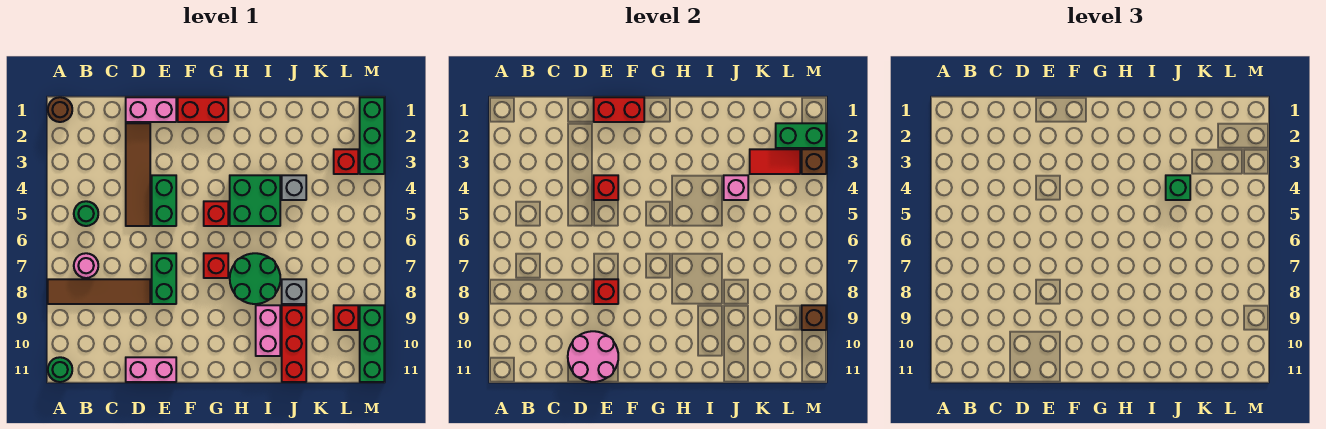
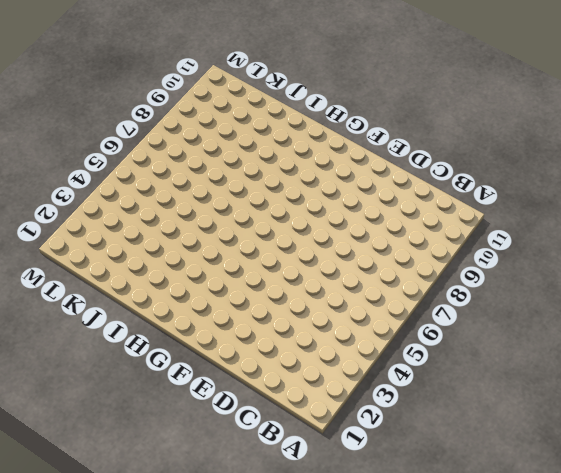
none -> brown round brick A1 level 1
none -> brown tile A8:D8 level 1
none -> green round brick A11 level 1
none -> green round brick B5 level 1

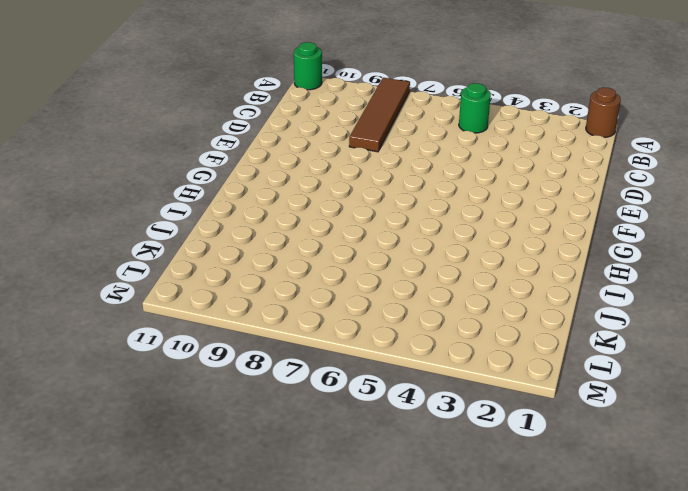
none -> pink round brick B7 level 1
none -> pink brick D1:E1 level 1
none -> brown tile D2:D5 level 1
none -> pink brick D11:E11 level 1

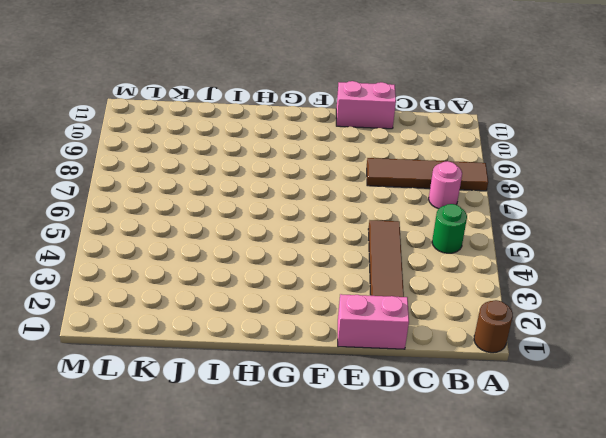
none -> green round brick A11 level 1
none -> green brick E4:E5 level 1
none -> green brick E7:E8 level 1
none -> red brick F1:G1 level 1

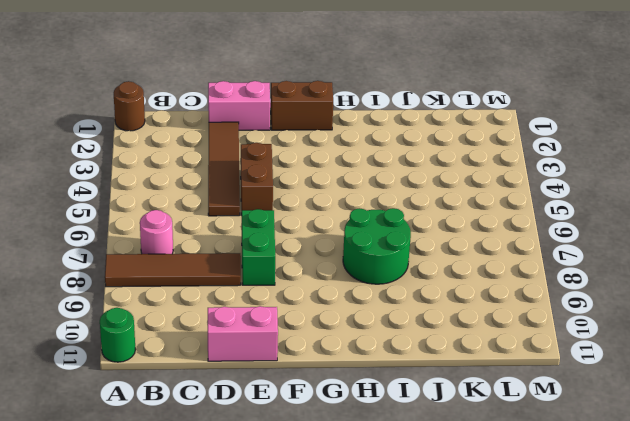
brown brick E4:E5 level 1 -> green brick E4:E5 level 1
brown brick F1:G1 level 1 -> red brick F1:G1 level 1
none -> green round brick B5 level 1
none -> red brick G5 level 1
none -> red brick G7 level 1
none -> green brick H4:I5 level 1

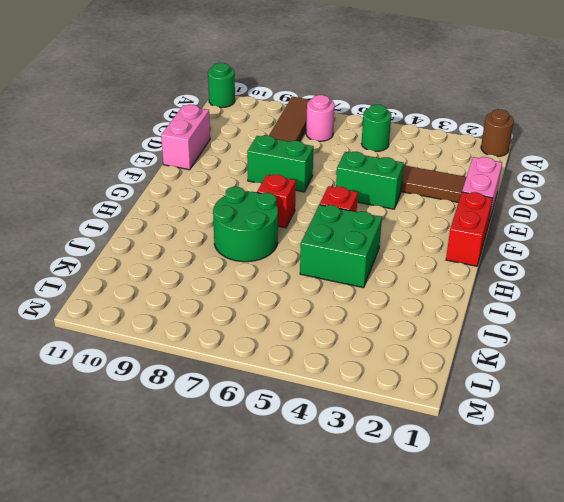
none -> pink brick I9:I10 level 1
none -> grey brick J4 level 1
none -> grey brick J8 level 1
none -> red brick J9:J11 level 1

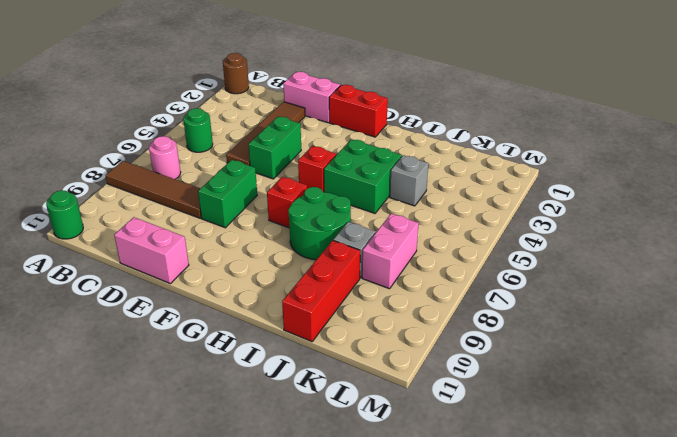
pink brick K7:K8 level 1 -> pink brick I9:I10 level 1
none -> red brick L3 level 1
none -> red brick L9 level 1
none -> green brick M1:M3 level 1
none -> green brick M9:M11 level 1

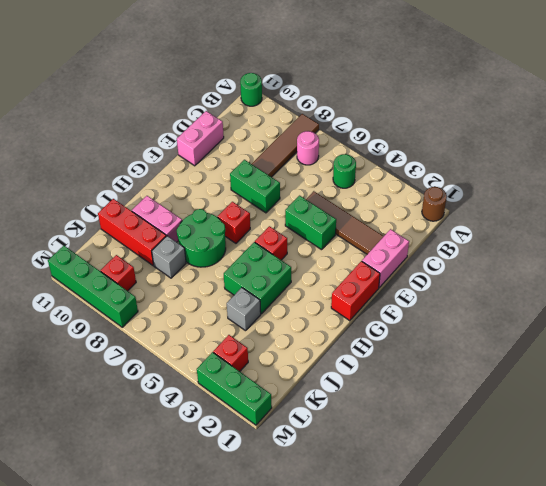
green brick M8:M11 level 1 -> green brick M9:M11 level 1
none -> pink round brick D10:E11 level 2
none -> red brick E1:F1 level 2
none -> red brick E4 level 2
none -> red brick E8 level 2

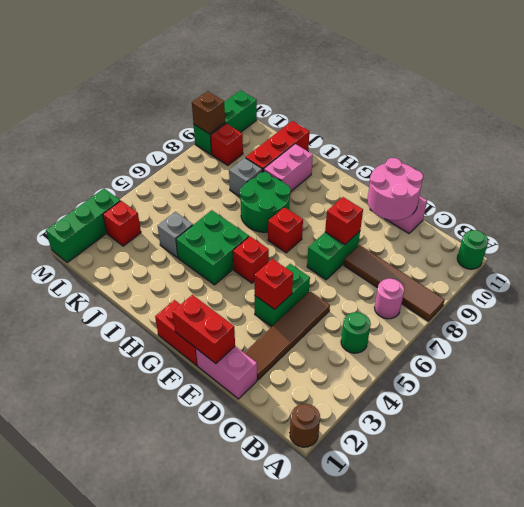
none -> pink brick J4 level 2
none -> red tile K3:L3 level 2
none -> green brick L2:M2 level 2
none -> brown brick M3 level 2

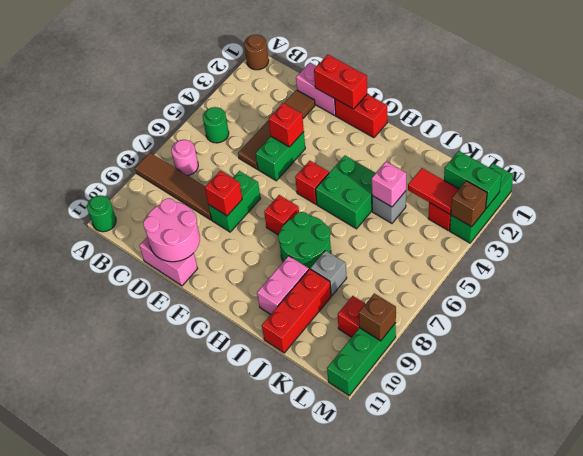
none -> green brick J4 level 3

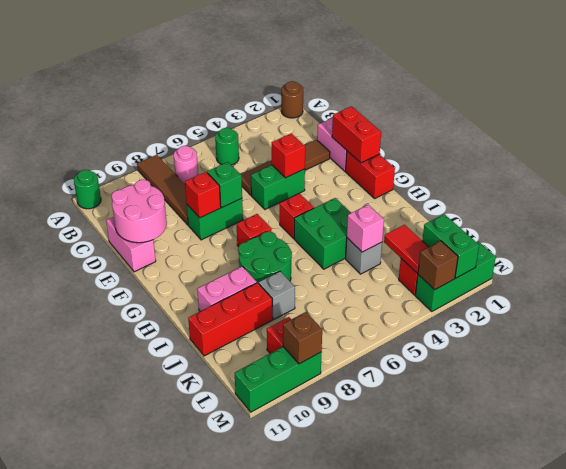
green brick E7 level 2 -> green brick J4 level 3

